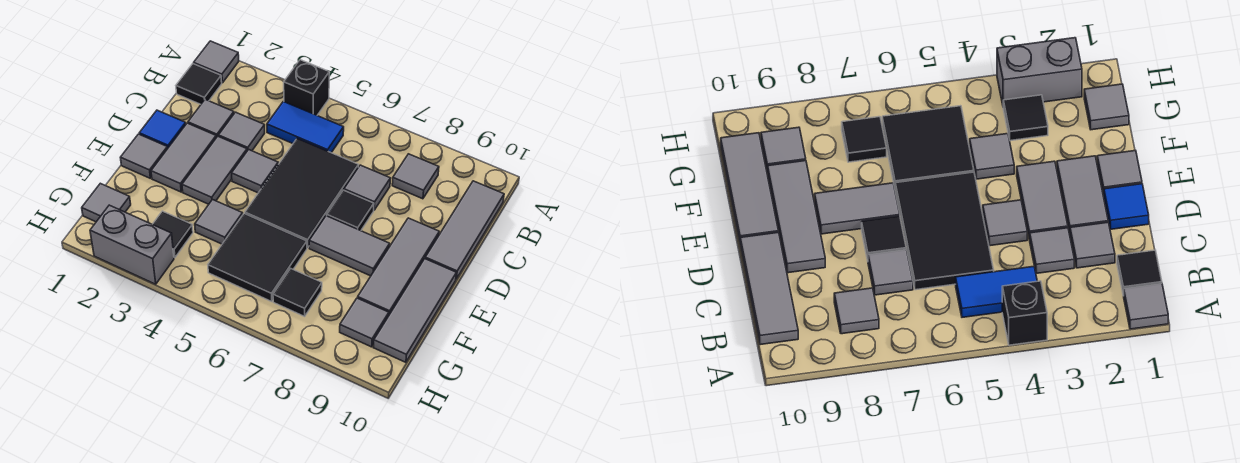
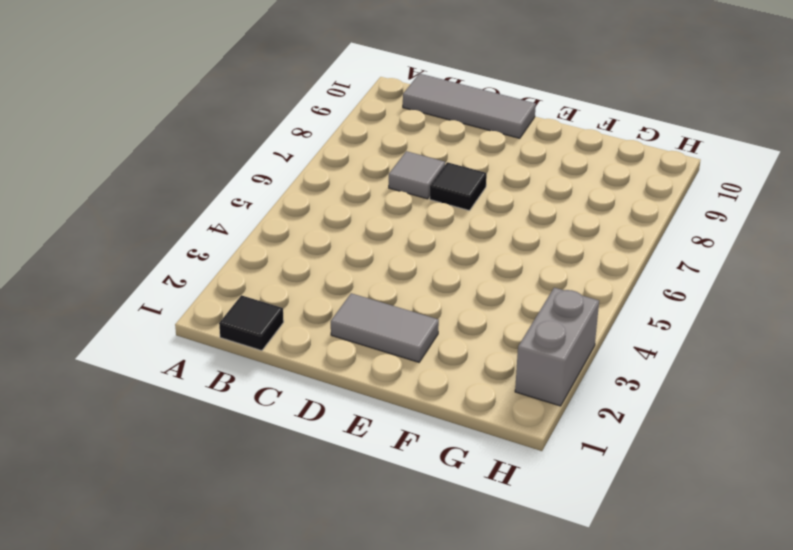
none -> grey tile A1 level 1
none -> black brick A4 level 1
none -> blue tile B4:B5 level 1

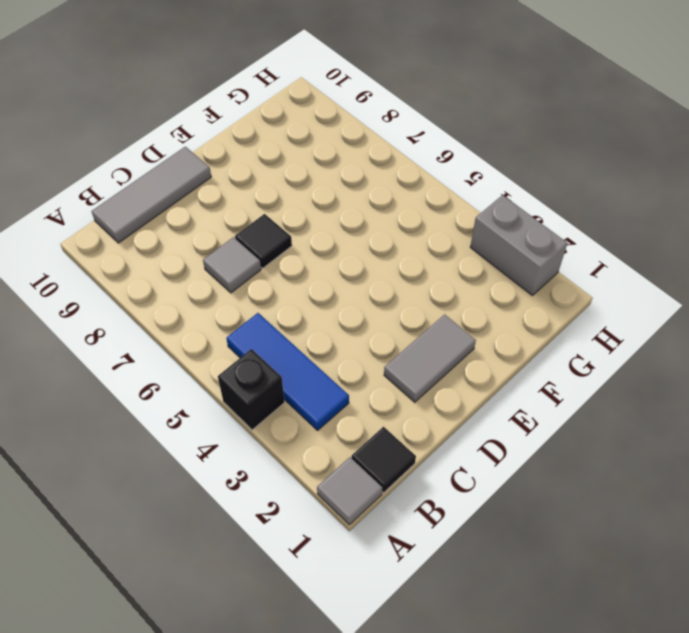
blue tile B3:B5 level 1 -> blue tile B4:B5 level 1
none -> grey tile B8 level 1
none -> grey tile C2 level 1
none -> grey tile C3 level 1

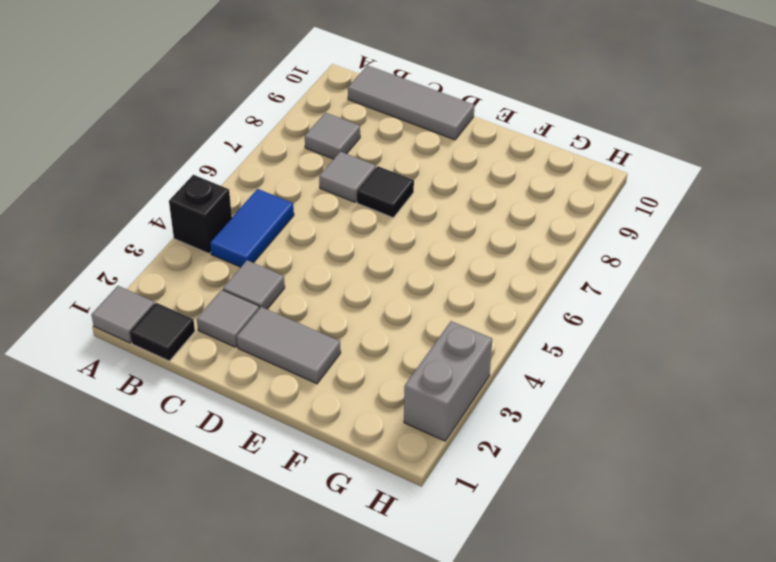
none -> black tile C5:E6 level 1
none -> blue tile D1 level 1
none -> grey tile D3:E3 level 1

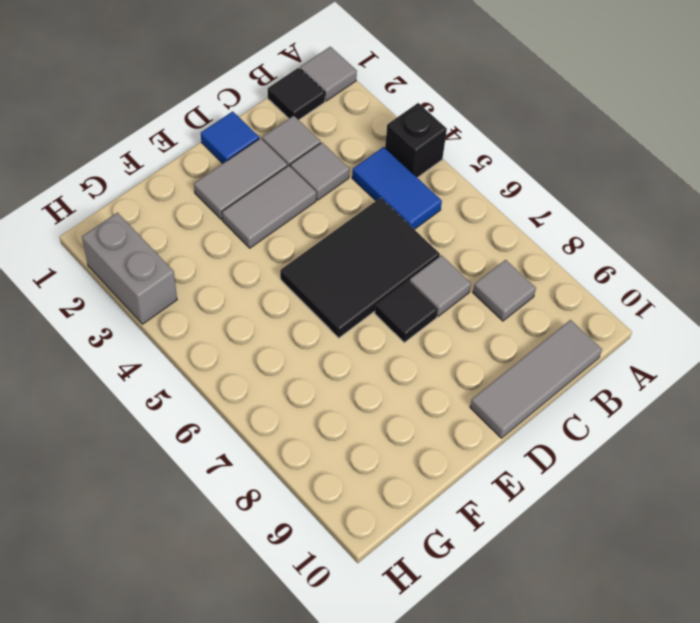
none -> grey tile D4 level 1
none -> grey tile D9:F9 level 1
none -> grey tile E1 level 1

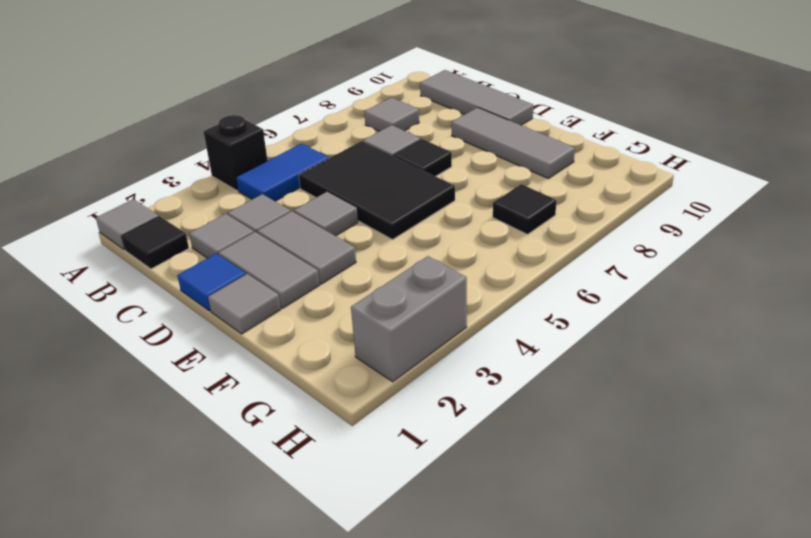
none -> grey tile E7:E8 level 1
none -> grey tile E10:G10 level 1
none -> grey tile F4 level 1

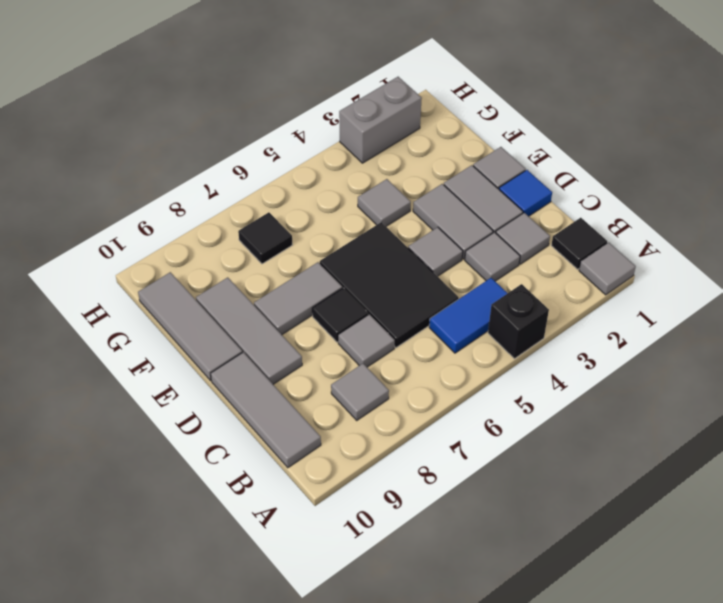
none -> black tile F5:G6 level 1
none -> grey tile G1 level 1
none -> black tile G3 level 1

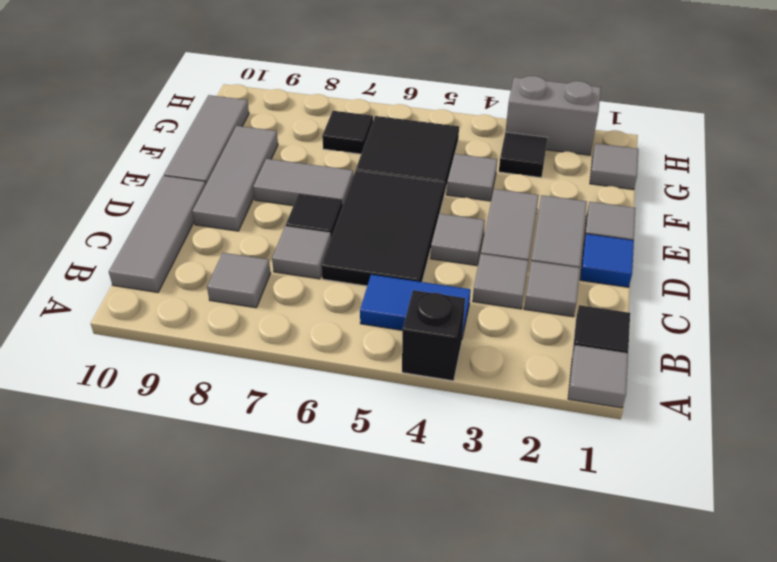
none -> grey tile G9 level 1

